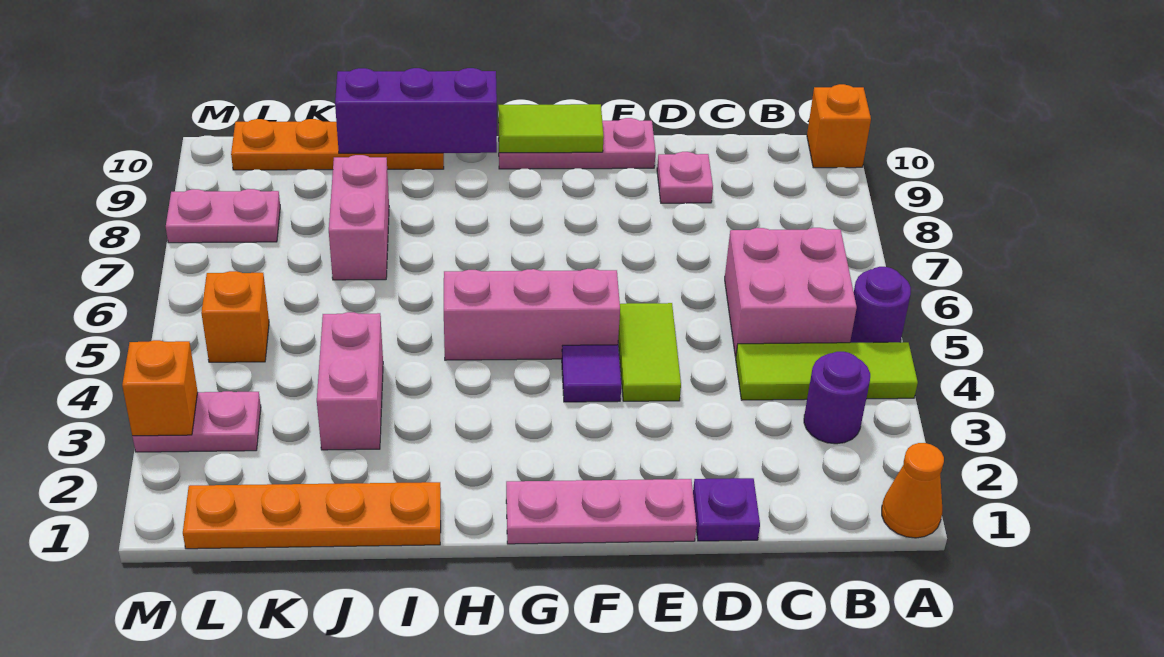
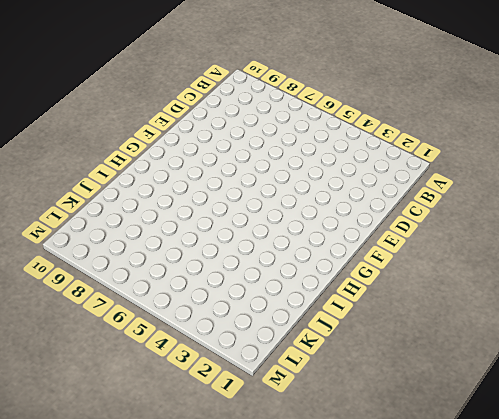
none -> orange cone A1 level 1
none -> lime tile A4:C4 level 1
none -> purple round brick A5 level 1

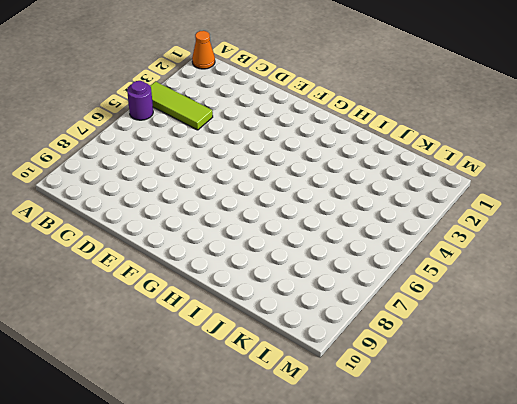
none -> orange brick A10 level 1
none -> purple round brick B3 level 1
none -> pink brick B5:C6 level 1

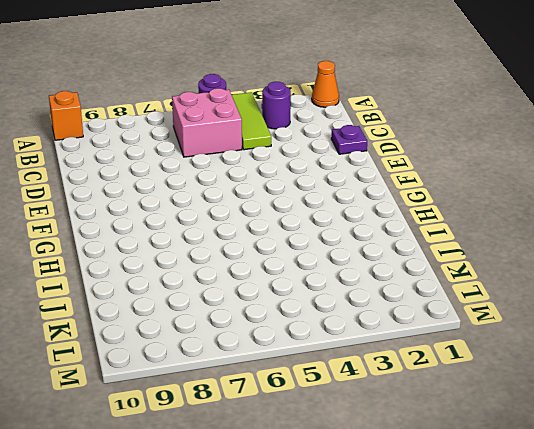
none -> pink plate D9 level 1
none -> pink plate E1:G1 level 1
none -> lime tile E4:E5 level 1

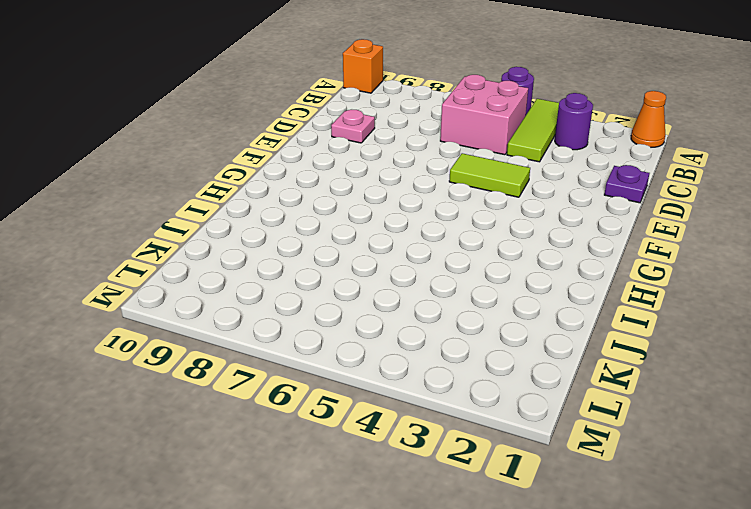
none -> pink plate E1:G1 level 1
none -> pink plate E10:G10 level 1
none -> purple tile F4 level 1

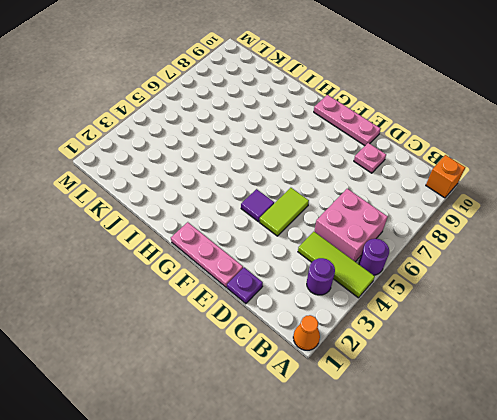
none -> pink brick F5:H5 level 1
none -> orange plate I1:L1 level 1
none -> orange plate I10:L10 level 1

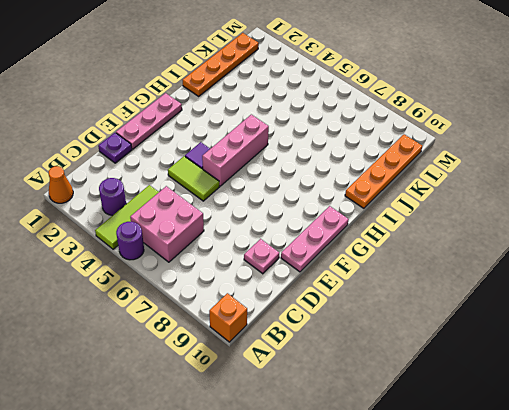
none -> pink brick J3:J4 level 1
none -> pink brick J7:J8 level 1
none -> pink plate L3:M3 level 1

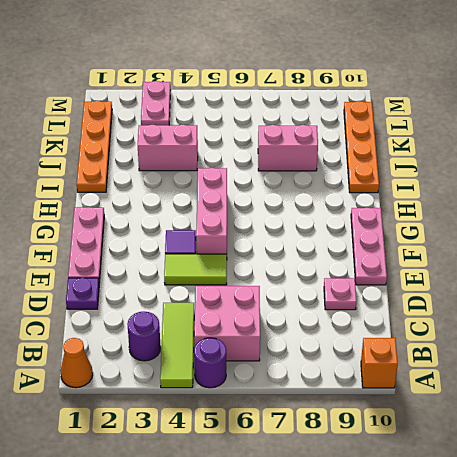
none -> orange brick L5 level 1
none -> pink plate L8:M8 level 1
none -> lime tile F10:G10 level 2

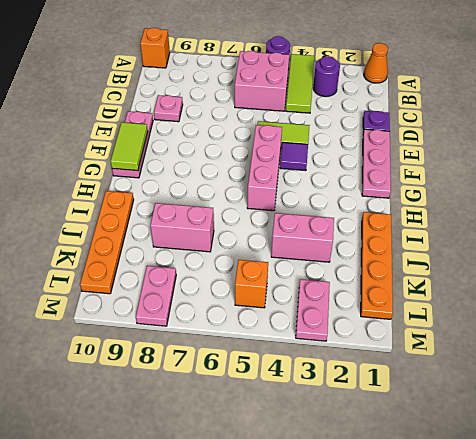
none -> purple brick H10:J10 level 2
none -> orange brick M3 level 2

